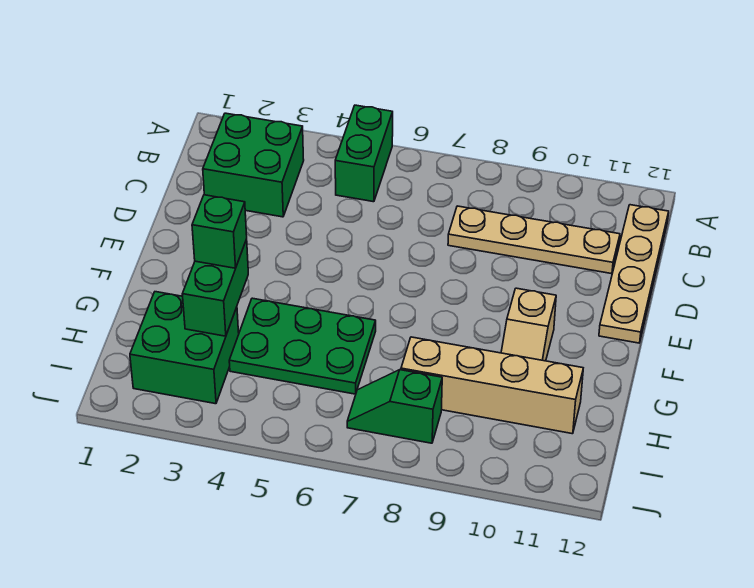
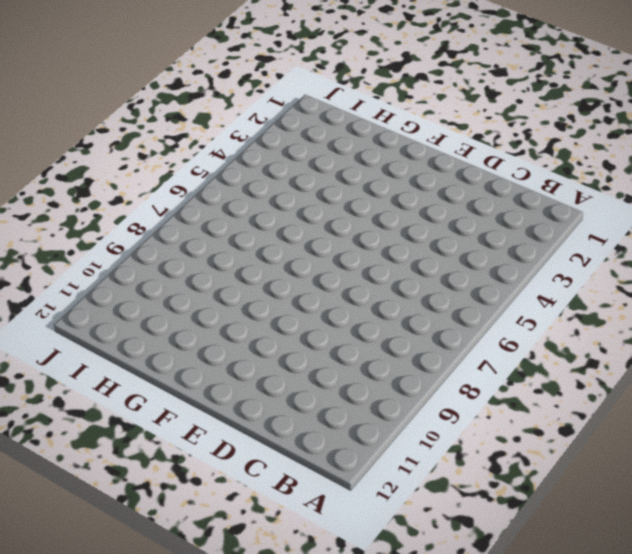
none -> green brick A5:B5 level 1
none -> green brick B2:C3 level 1

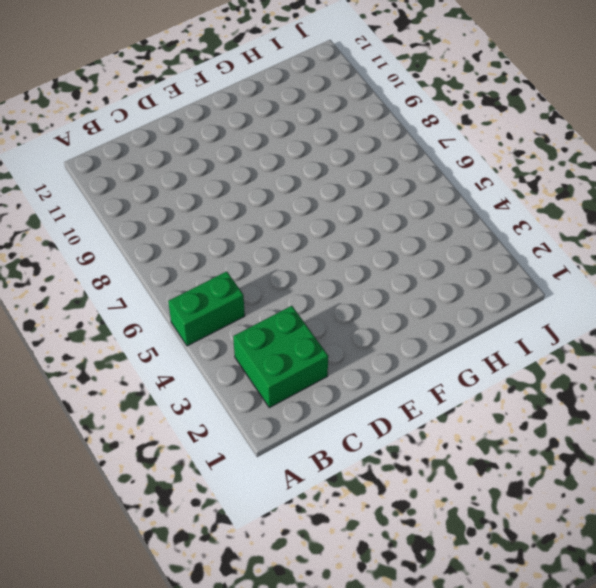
none -> tan plate B12:E12 level 1
none -> tan plate C8:C11 level 1

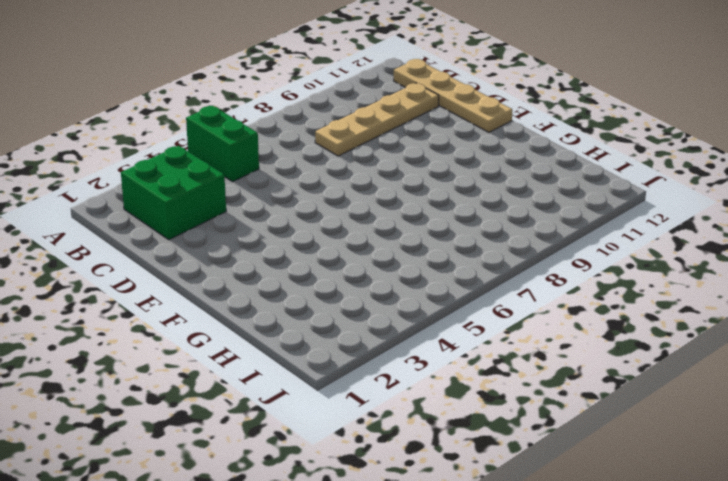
none -> tan slope F10:G10 level 1 top F
none -> green plate G4:H6 level 1

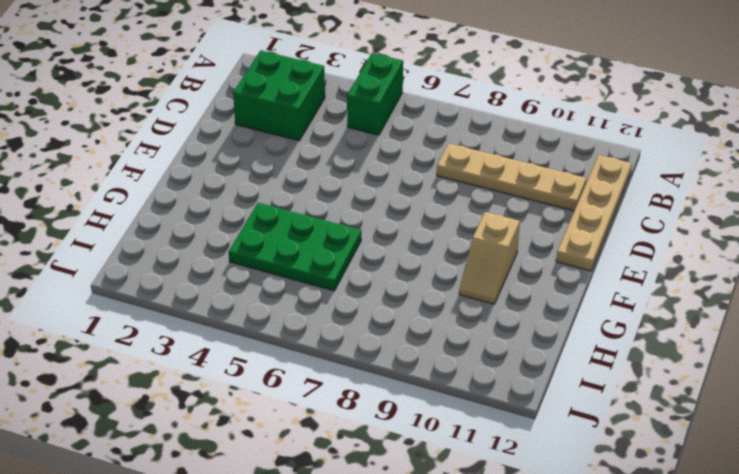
none -> green brick H2:I3 level 1
none -> tan brick H8:H11 level 1

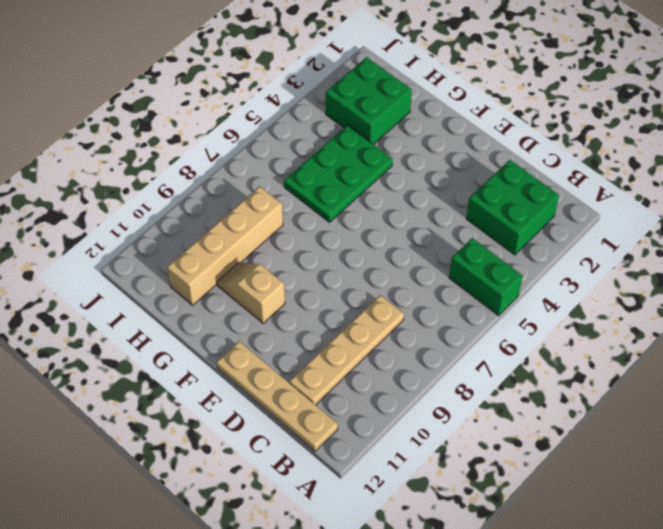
none -> green slope I7:I8 level 1 top 8
none -> green brick G3:H3 level 2

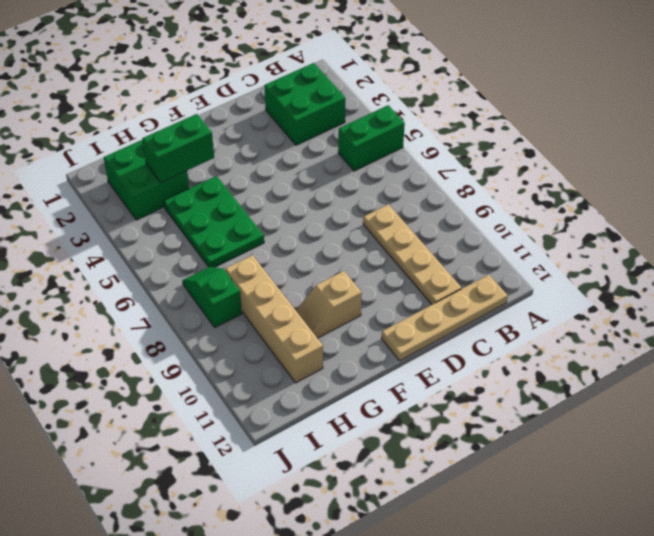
none -> green brick G3 level 3

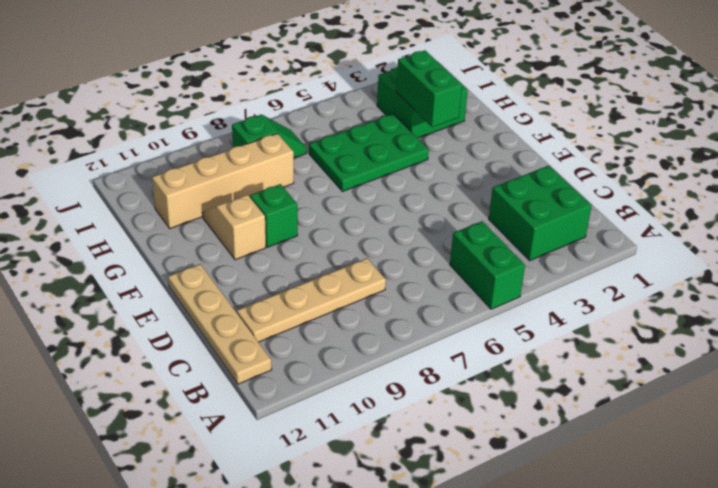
green brick F9 level 1 -> green brick G3 level 3

